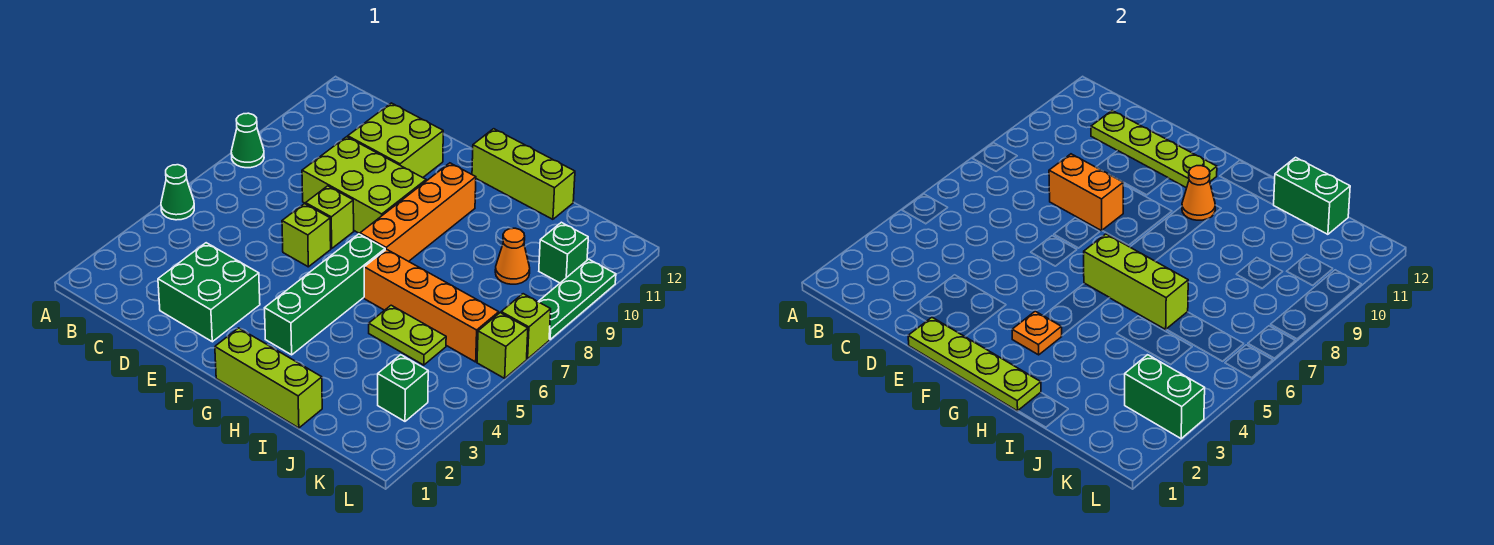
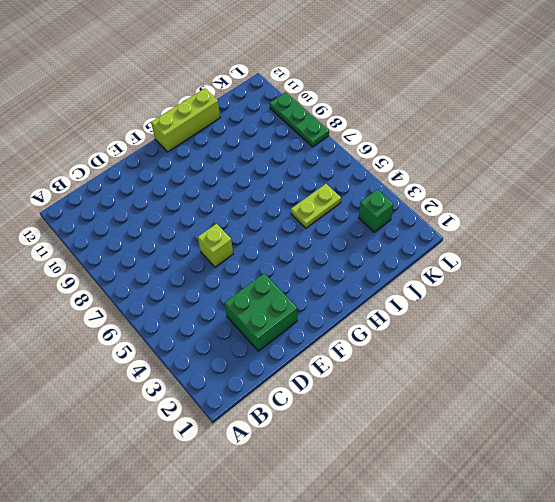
none -> green cone A5 level 1
none -> green cone A8 level 1
none -> lime brick D8:F9 level 1

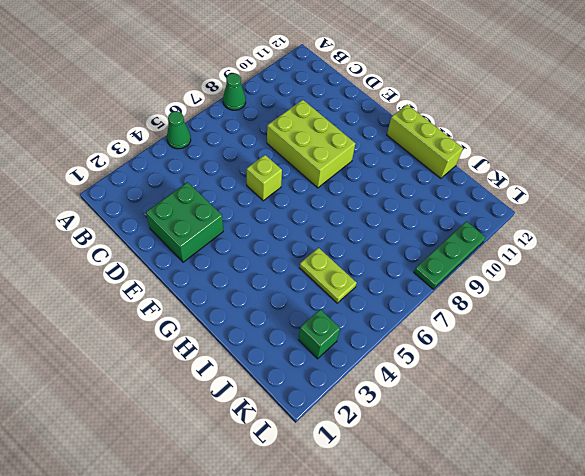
none -> lime brick D10:E11 level 1
none -> lime brick E7 level 1
none -> lime brick G1:I1 level 1

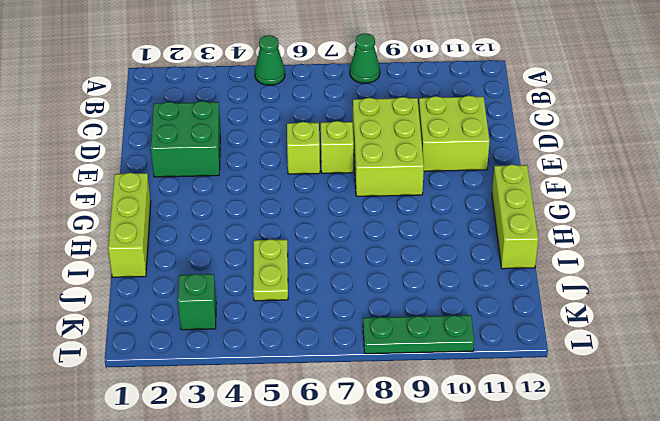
none -> green brick G3:G6 level 1
none -> orange brick G7:G10 level 1
none -> orange brick H6:K6 level 1

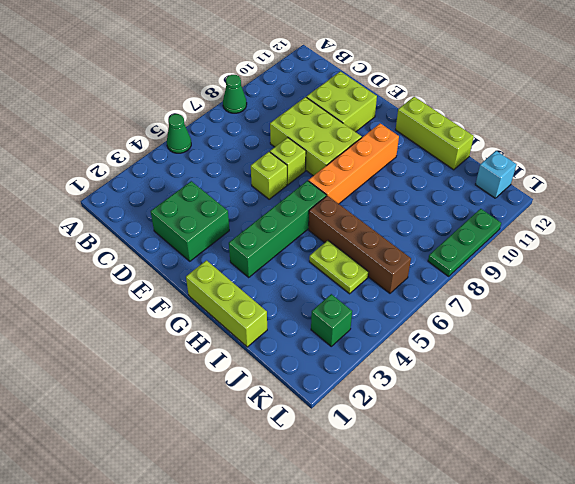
brown brick H6:K6 level 1 -> orange brick H6:K6 level 1
cyan brick K12 level 1 -> none
none -> orange cone J9 level 1
none -> green brick K10 level 1
none -> lime brick L6 level 1

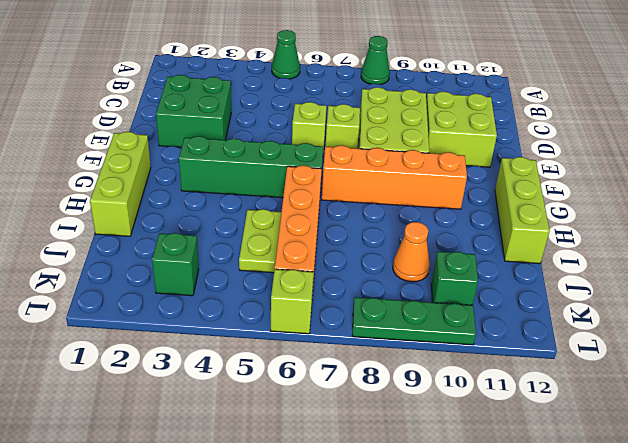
none -> lime brick L7 level 1
none -> lime plate C11:F11 level 2
none -> orange brick D8:E8 level 2

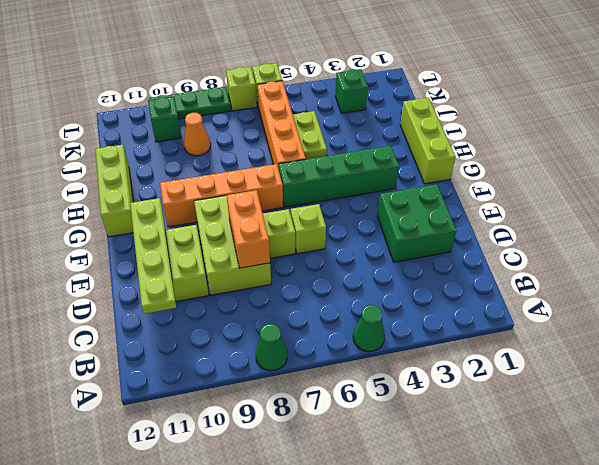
none -> lime plate E1:H1 level 2
none -> orange plate G3 level 2
none -> lime brick G6:I6 level 2

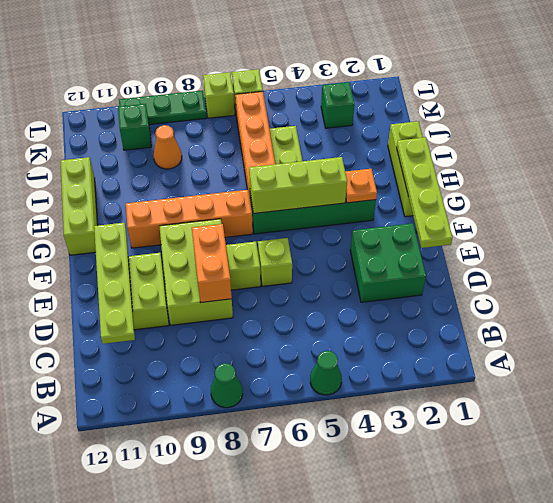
lime brick G4:G6 level 2 -> lime brick G6:I6 level 2
none -> orange cone G10 level 2
none -> green brick I12:J12 level 2
none -> green brick K3:L3 level 2

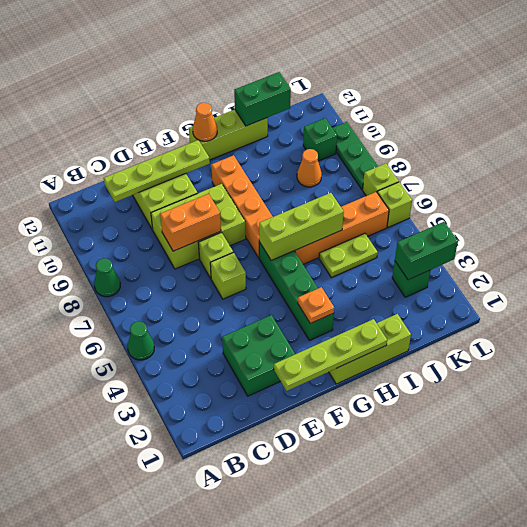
orange cone G12 level 2 -> orange cone G10 level 2

